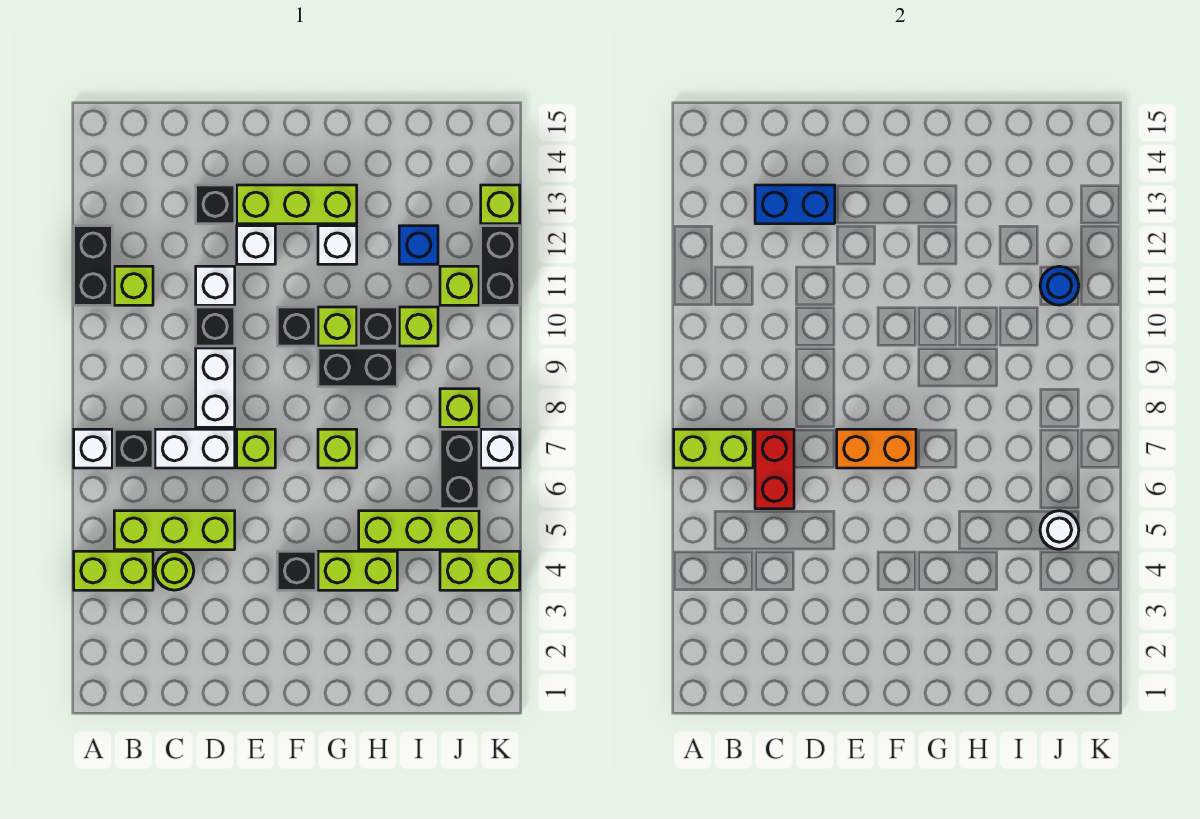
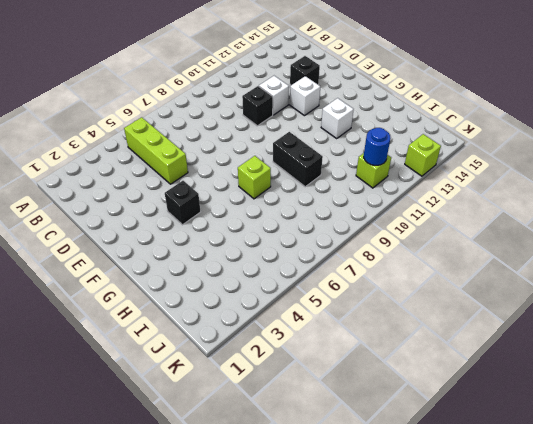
none -> lime brick A4:B4 level 1
none -> white brick A7 level 1
none -> black brick A11:A12 level 1
none -> black brick B7 level 1

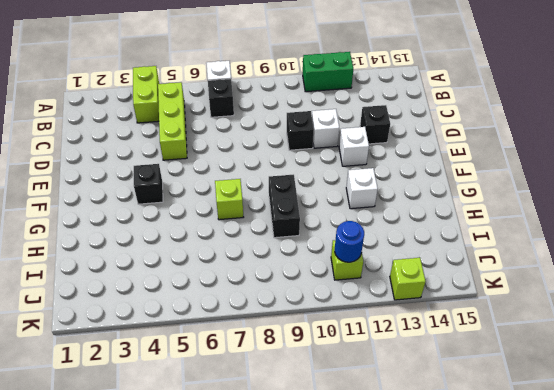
green brick A11:A12 level 1 -> black brick A11:A12 level 1
none -> lime brick B11 level 1
none -> lime round brick C4 level 1
none -> white brick C7:D7 level 1
none -> white brick D8:D9 level 1

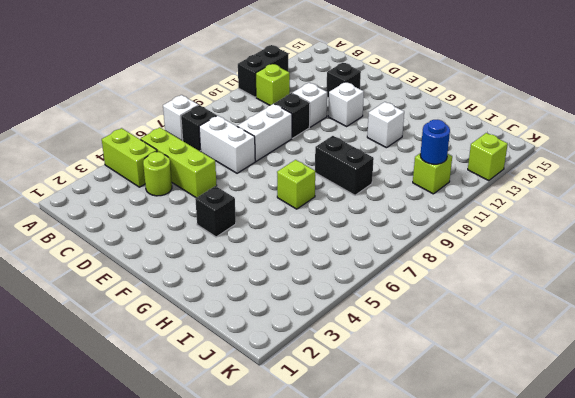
none -> lime brick E7 level 1
none -> lime brick E13:G13 level 1
none -> black brick F10 level 1
none -> lime brick G4:H4 level 1

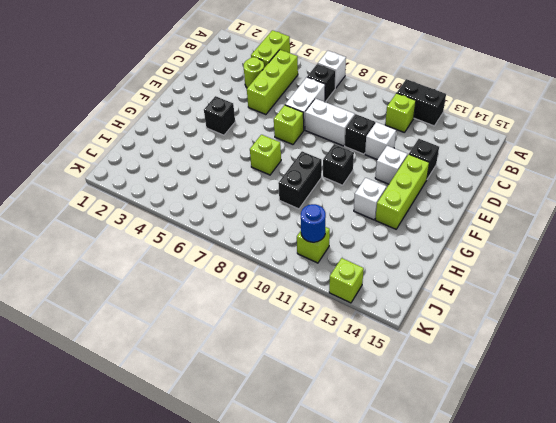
none -> lime brick G4:H4 level 1
none -> lime brick G10 level 1
none -> lime brick H5:J5 level 1
none -> black brick H10 level 1

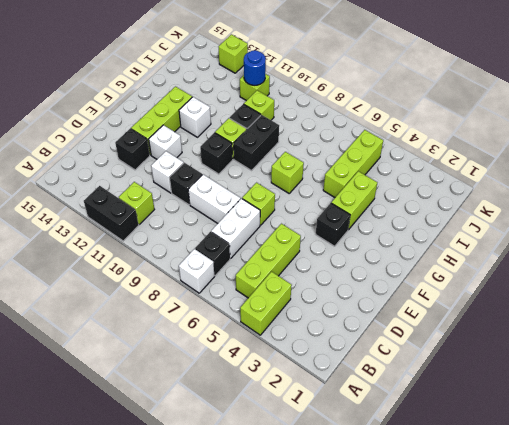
none -> lime round brick C4 level 1
none -> blue brick I12 level 1
none -> lime brick J4:K4 level 1
none -> black brick J6:J7 level 1

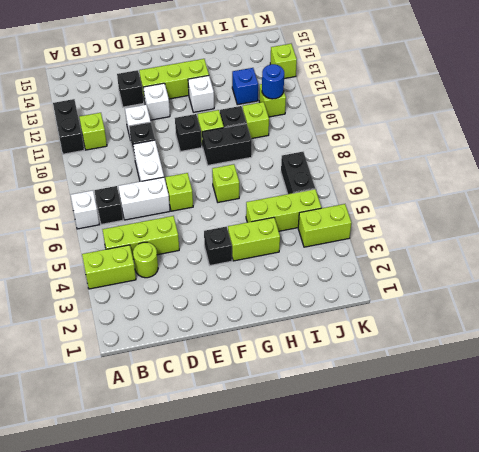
none -> lime brick J8 level 1
none -> white brick K7 level 1
none -> black brick K11:K12 level 1
none -> lime brick A7:B7 level 2

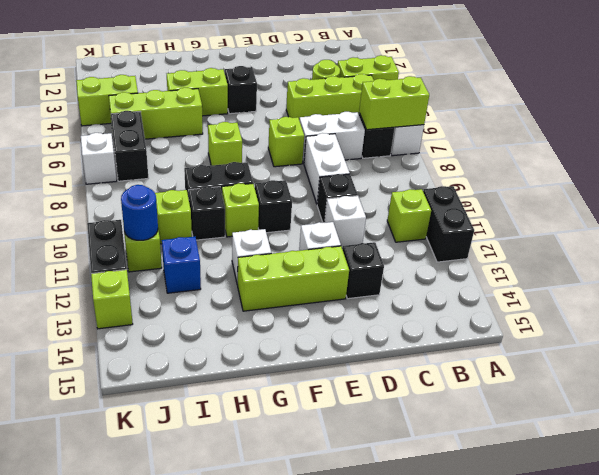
none -> lime brick J8 level 1
none -> red brick C6:C7 level 2
none -> blue brick C13:D13 level 2
none -> orange brick E7:F7 level 2

